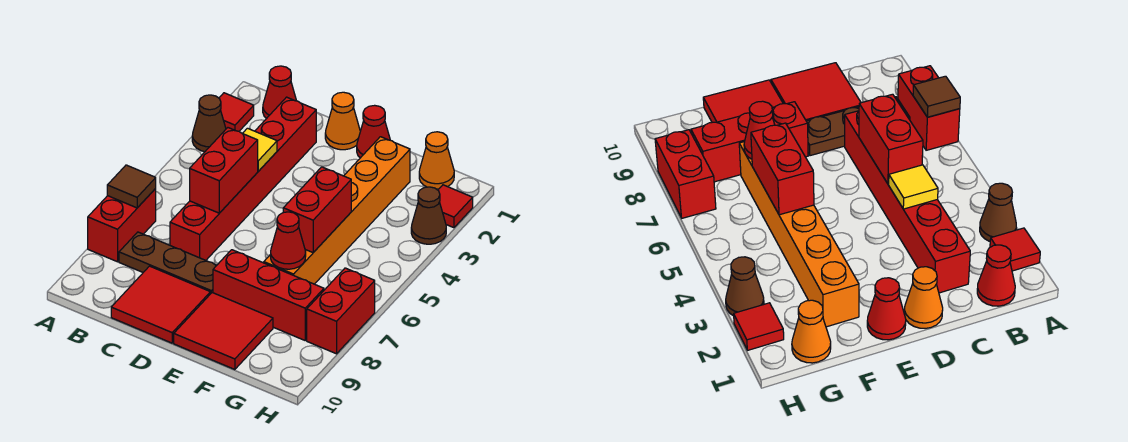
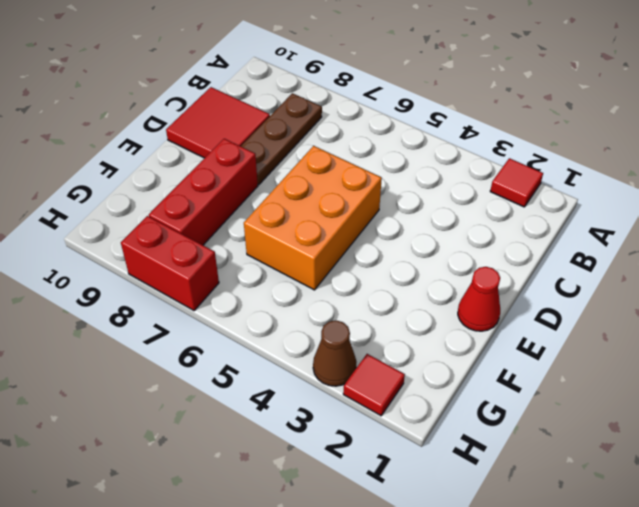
orange brick D5:F6 level 1 -> orange brick F2:F7 level 1
none -> brown cone A3 level 1
none -> red brick A7:A8 level 1
none -> red cone B1 level 1

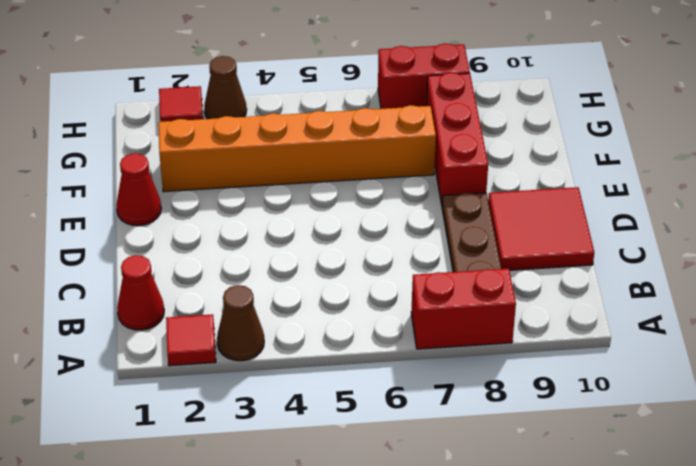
none -> red brick C2:C7 level 1
none -> orange cone D1 level 1
none -> red tile E9:F10 level 1

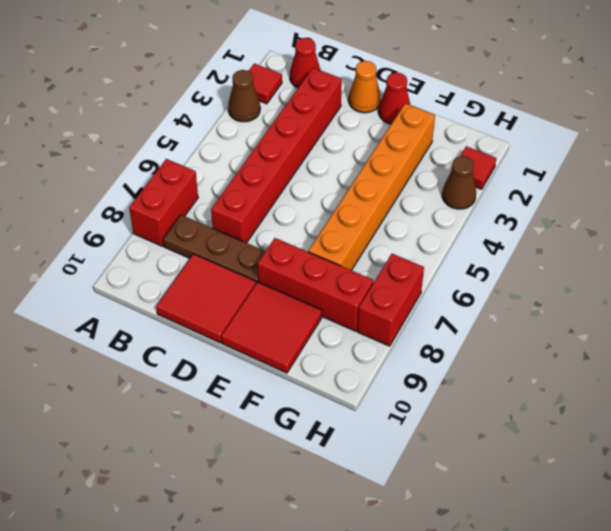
none -> orange cone G1 level 1
none -> brown tile A7 level 2
none -> yellow tile C4 level 2

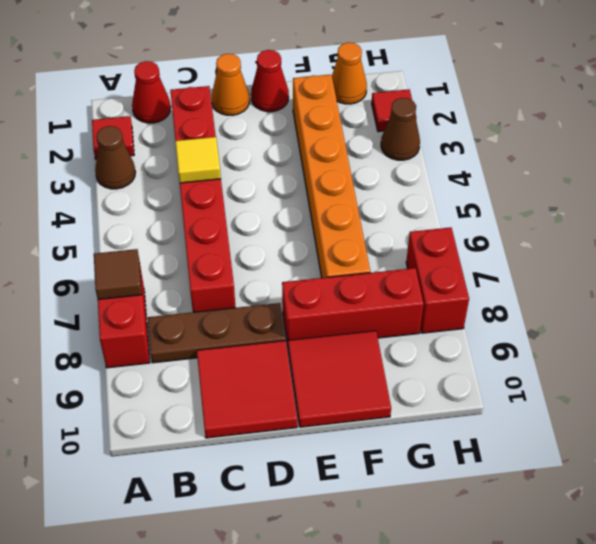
none -> red brick C5:C6 level 2
none -> red brick F5:F6 level 2
none -> red cone F7 level 2

